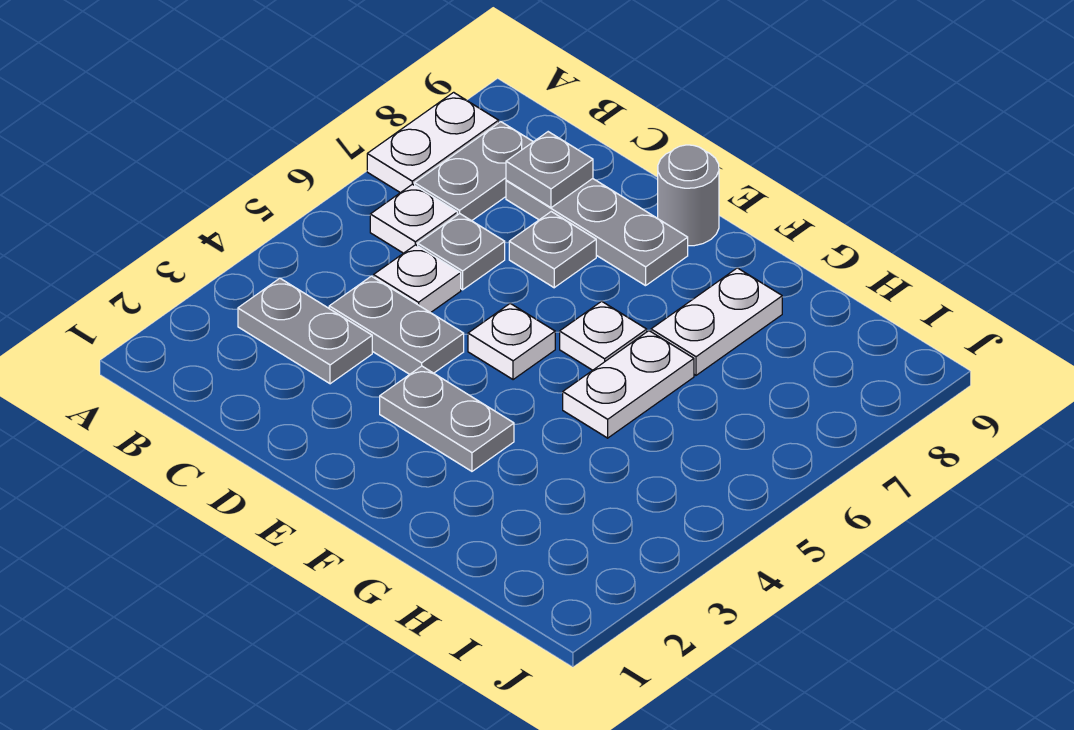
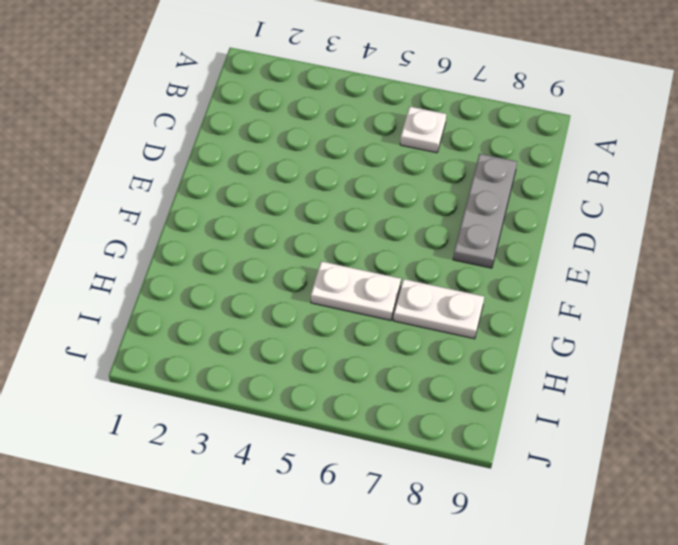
none -> white plate A7:A8 level 1
none -> grey plate B3:C3 level 1
none -> grey plate B7:B8 level 1

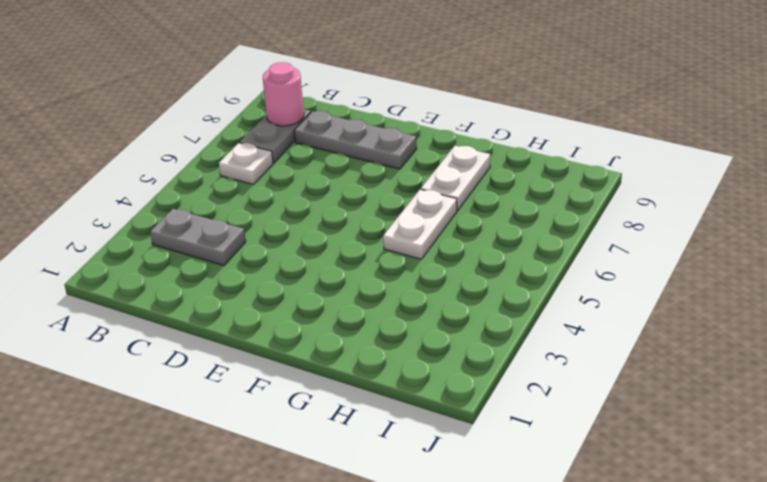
pink round brick B8 level 2 -> none
none -> white plate A7:A8 level 1
none -> grey plate C4:D4 level 1
none -> white plate C5 level 1

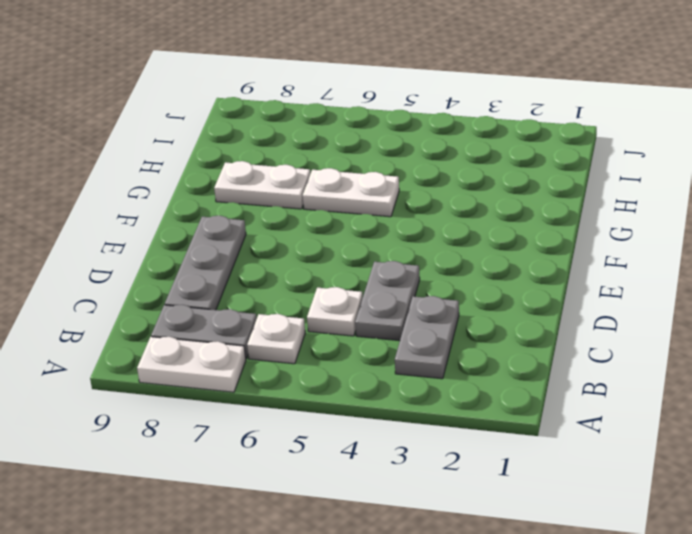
none -> grey plate C6 level 1
none -> grey plate D7 level 1
none -> grey plate E3:F3 level 1

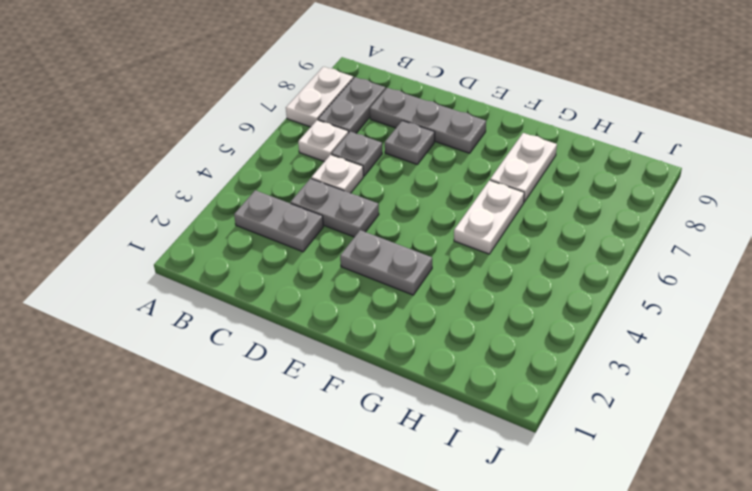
none -> white plate E5 level 1
none -> grey round brick E9 level 1
none -> white plate F6 level 1

